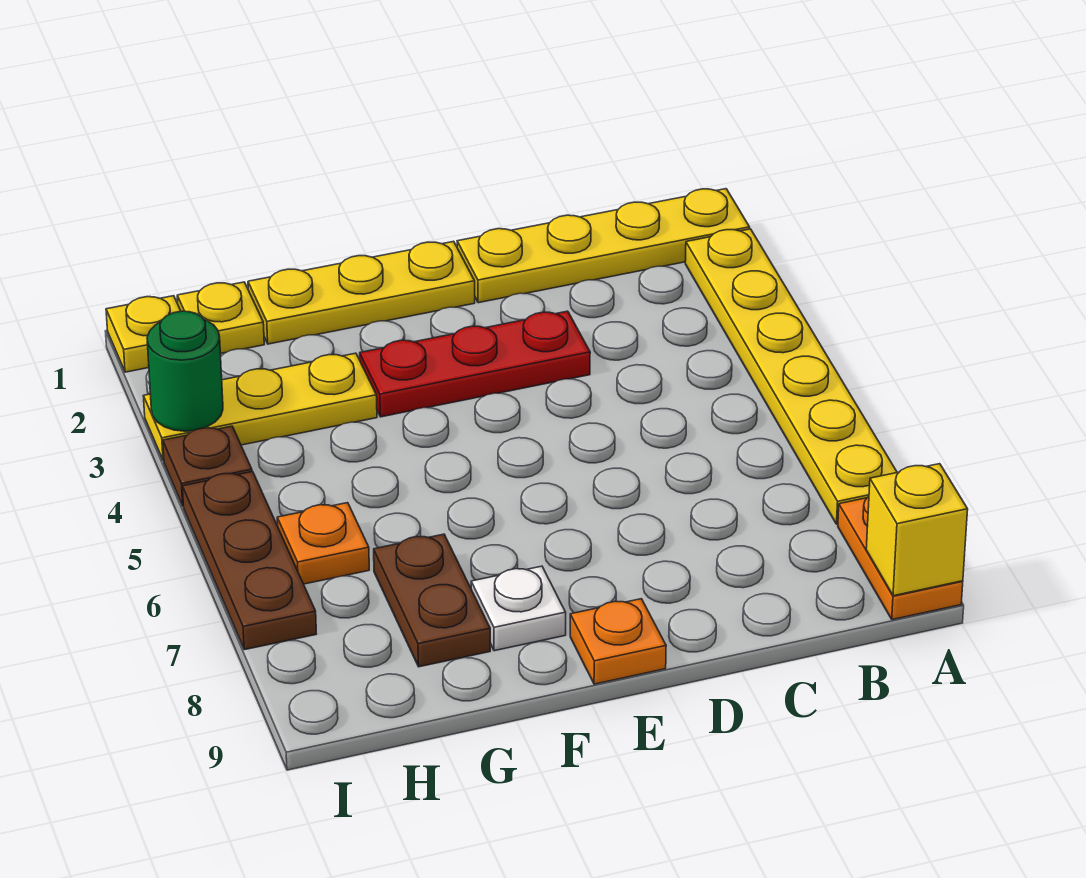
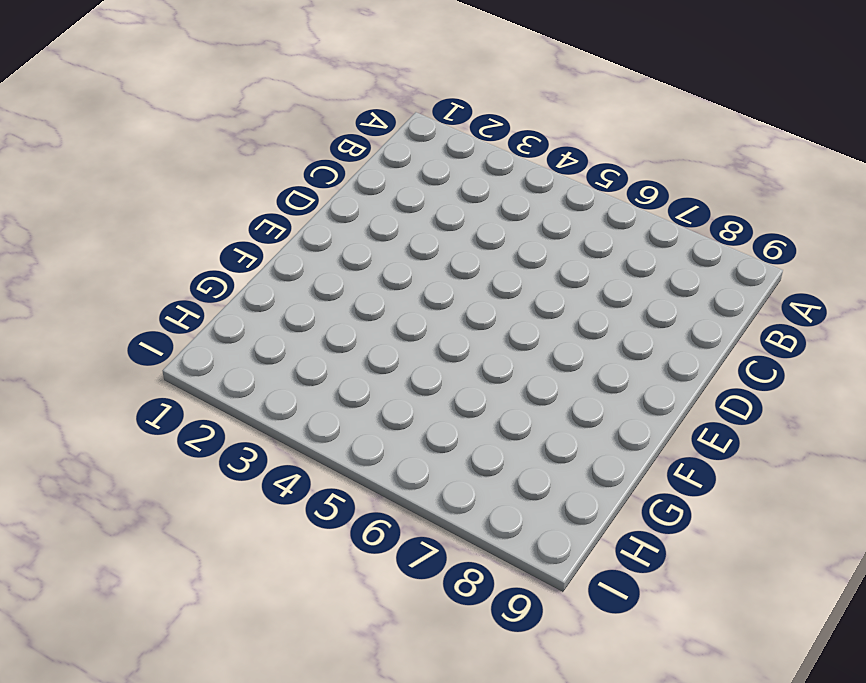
none -> yellow plate A1:D1 level 1
none -> yellow plate A2:A7 level 1
none -> orange plate A8:A9 level 1

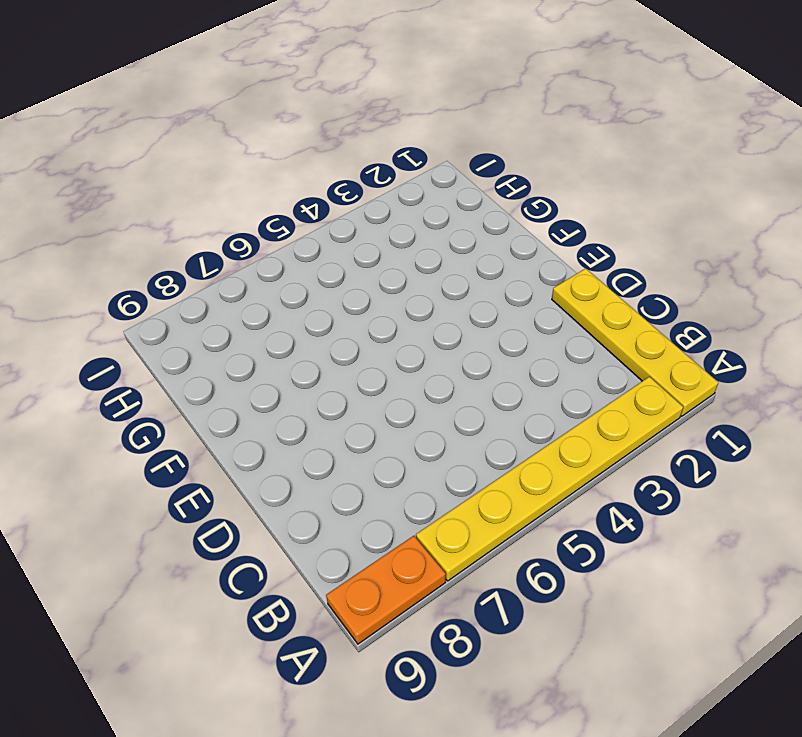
none -> red plate D3:F3 level 1
none -> yellow plate E1:G1 level 1
none -> orange plate E9 level 1

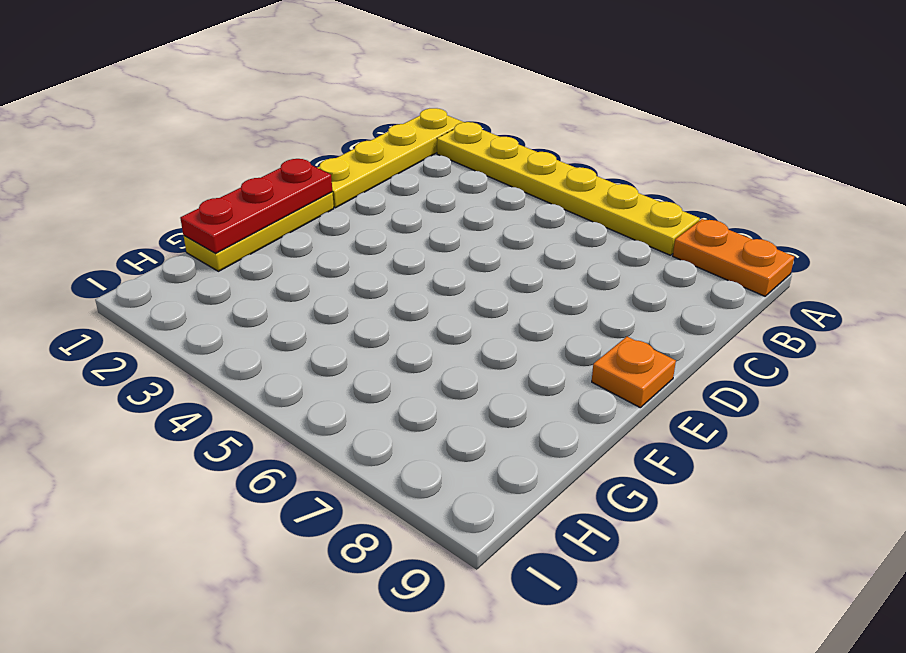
red plate E1:G1 level 2 -> red plate D3:F3 level 1
none -> white plate F8 level 1
none -> yellow plate G3:I3 level 1
none -> brown plate G7:G8 level 1

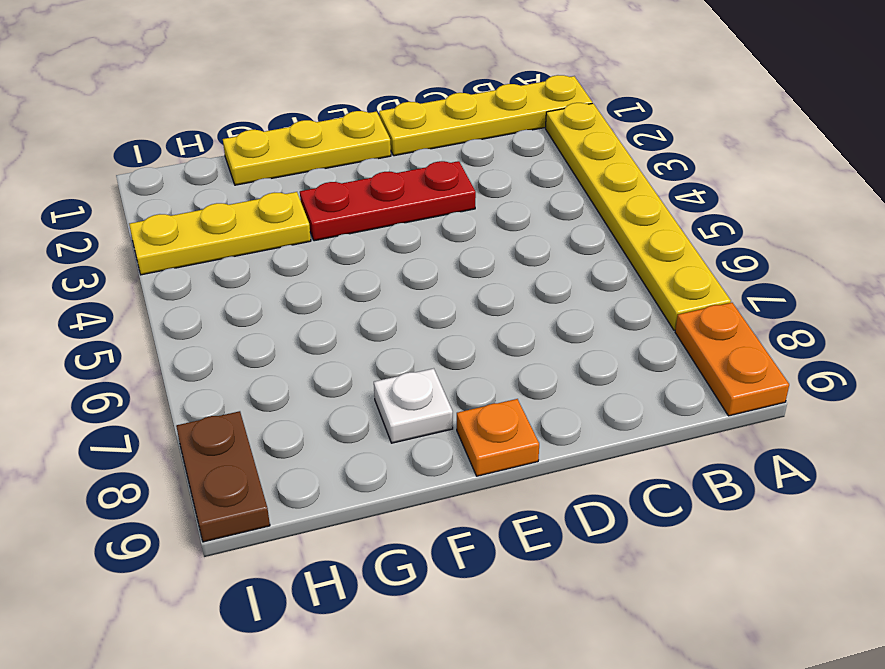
brown plate I8:I9 level 1 -> brown plate G7:G8 level 1
none -> yellow plate H1 level 1
none -> orange plate H6 level 1
none -> yellow plate I1 level 1

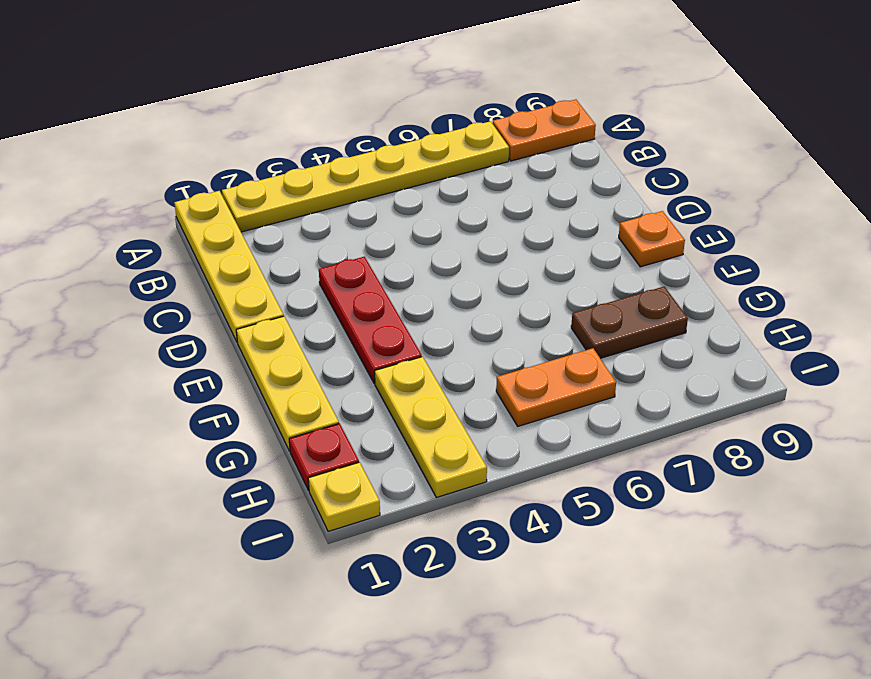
red plate H1 level 1 -> yellow plate H1 level 1
orange plate H5:H6 level 1 -> orange plate H6 level 1
none -> white plate F8 level 1
none -> brown plate I4 level 1
none -> brown plate I5:I7 level 1

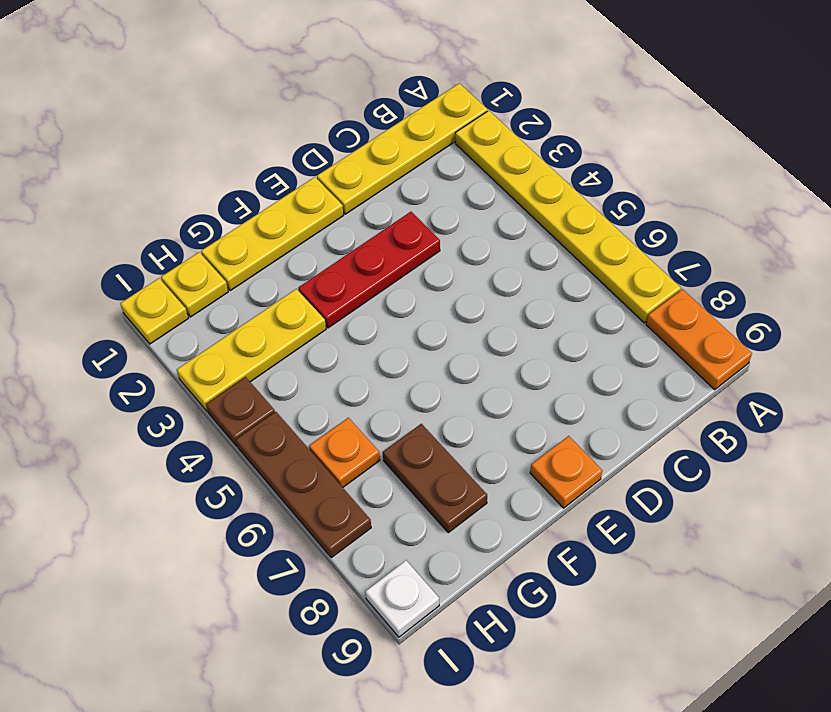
white plate I9 level 1 -> white plate F8 level 1
none -> yellow brick A9 level 2
none -> green round brick I3 level 2

